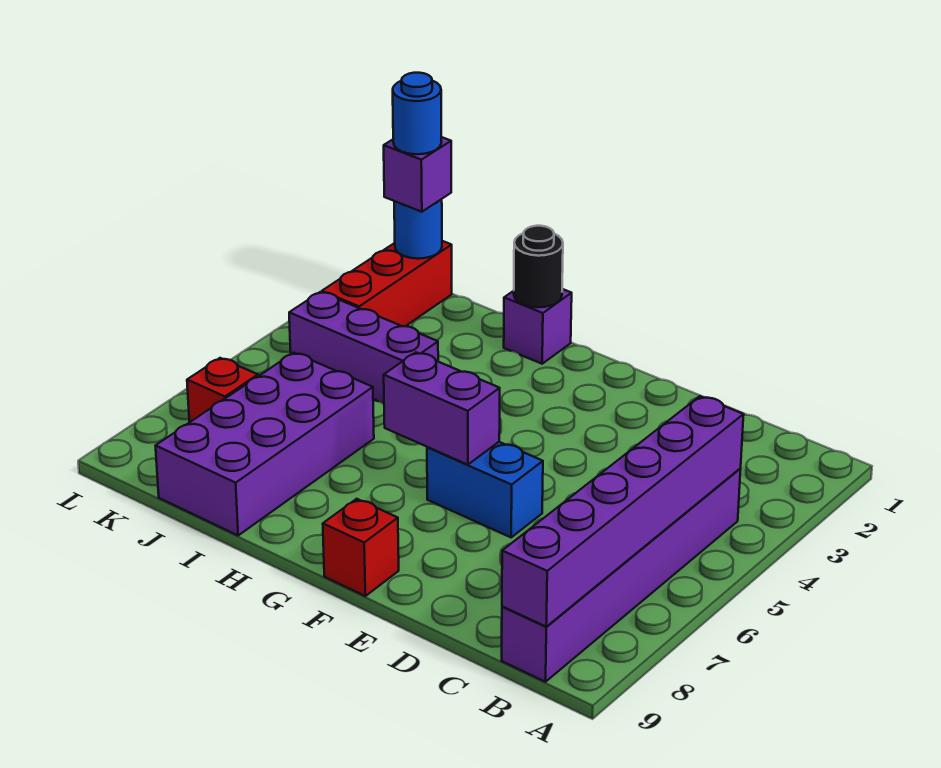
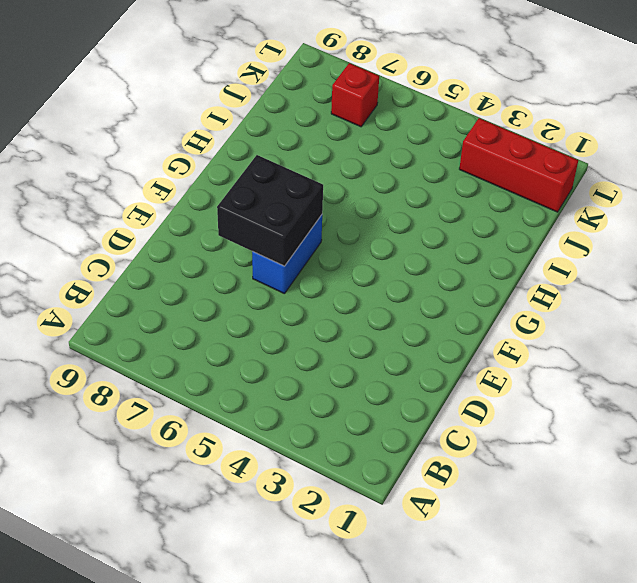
black brick E6:F7 level 2 -> purple brick F6:G6 level 2
none -> purple brick B4:B9 level 1
none -> red brick F9 level 1
none -> purple brick H1 level 1

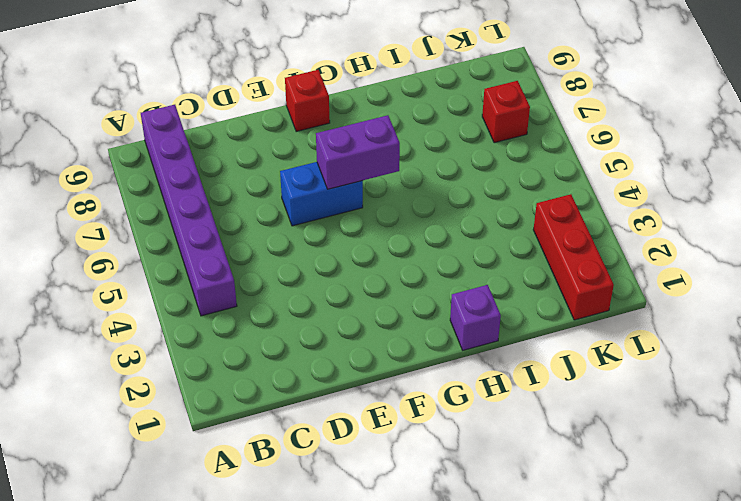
none -> purple brick I4:K4 level 1
none -> purple brick I6:J9 level 1
none -> purple brick B4:B9 level 2

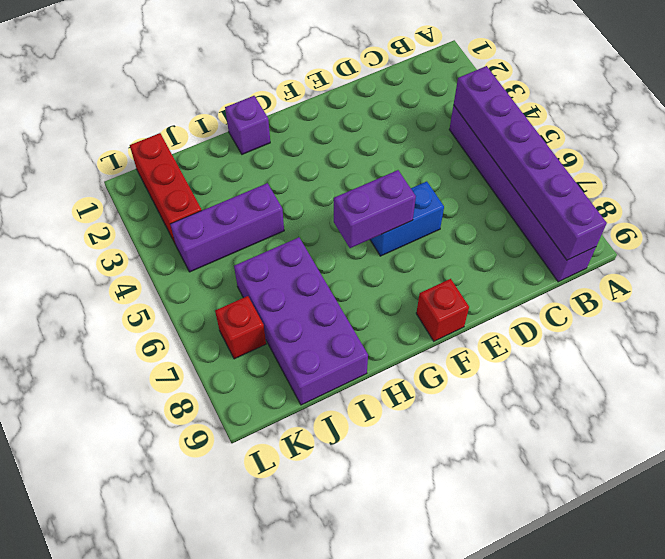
none -> black round brick H1 level 2
none -> blue round brick K1 level 2
none -> purple brick K1 level 3

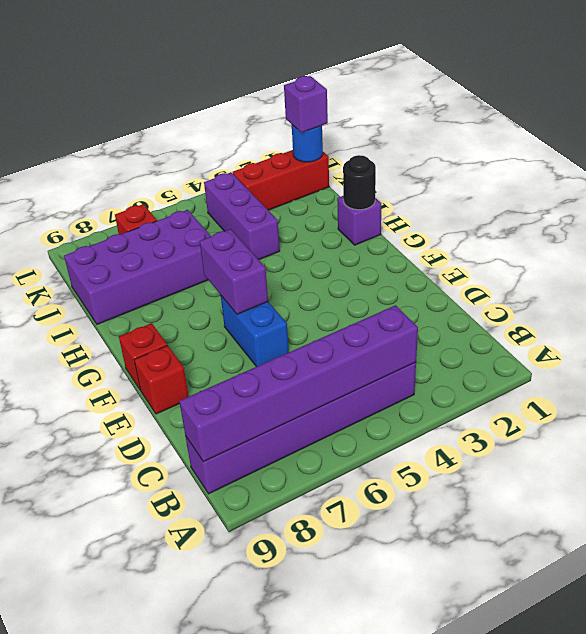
red brick E9 level 1 -> none
none -> blue round brick K1 level 4

